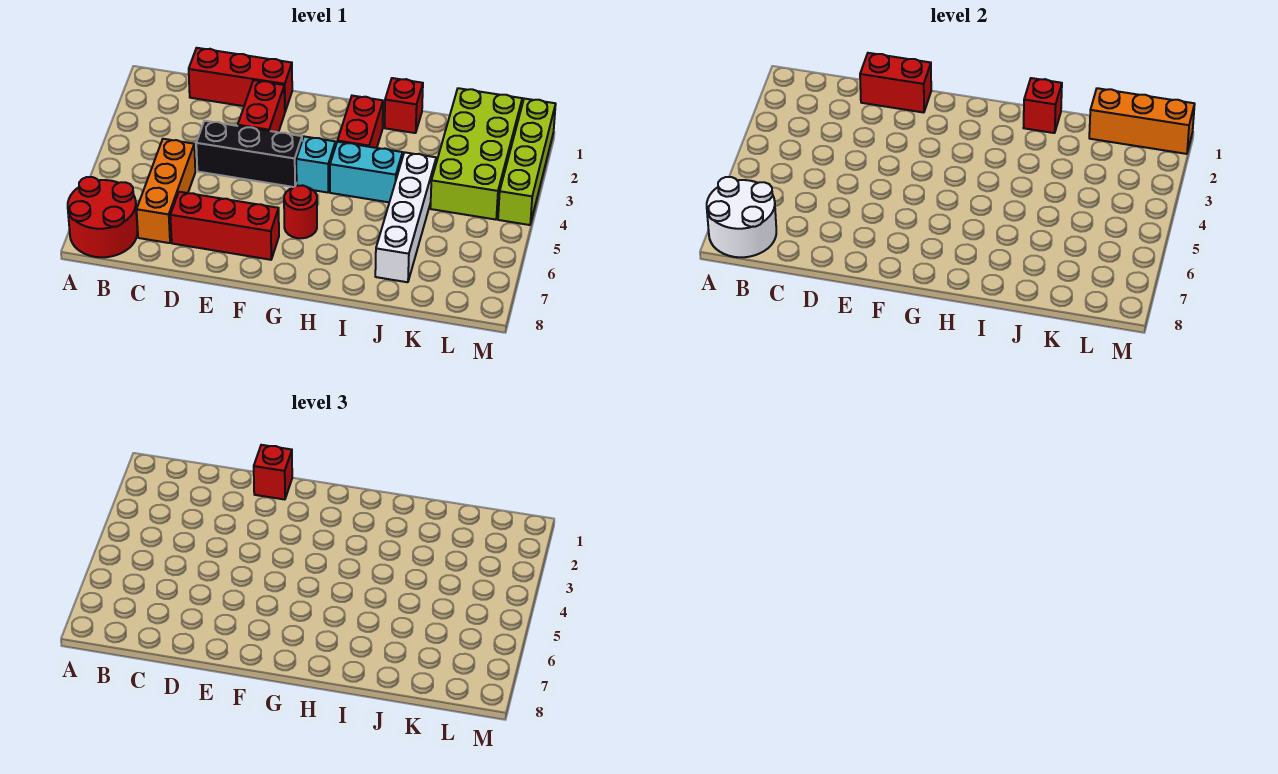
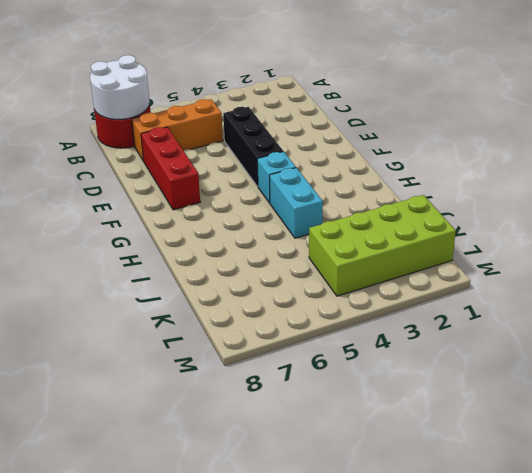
none -> red brick C1:E1 level 1
none -> red brick E2:E3 level 1
none -> red round brick G6 level 1

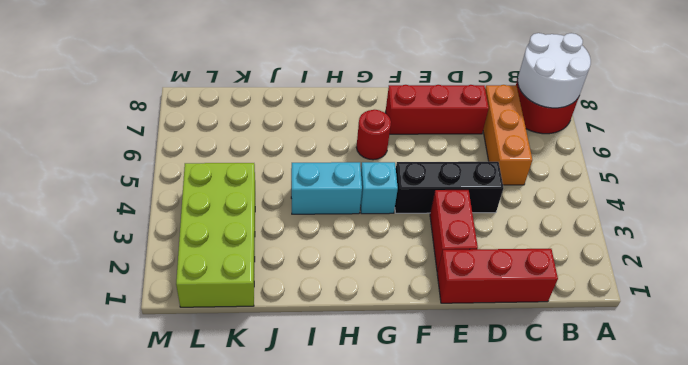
none -> red brick H2:H3 level 1
none -> red brick I1 level 1
none -> white brick J4:J7 level 1

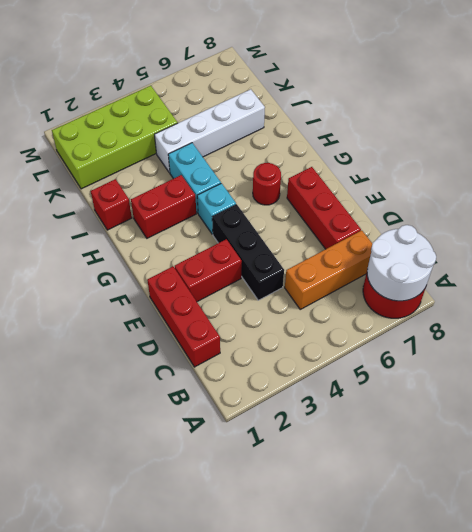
none -> lime brick M1:M4 level 1
none -> red brick D1:E1 level 2
none -> red brick I1 level 2

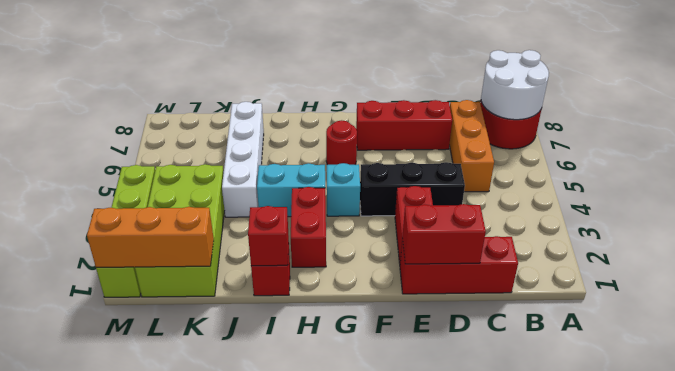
none -> red brick E1 level 3

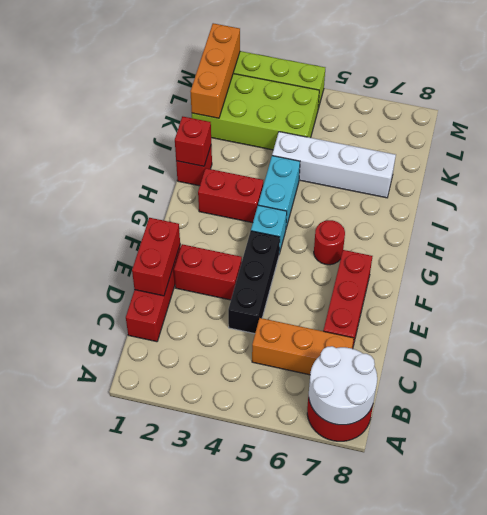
none -> red brick E1 level 3

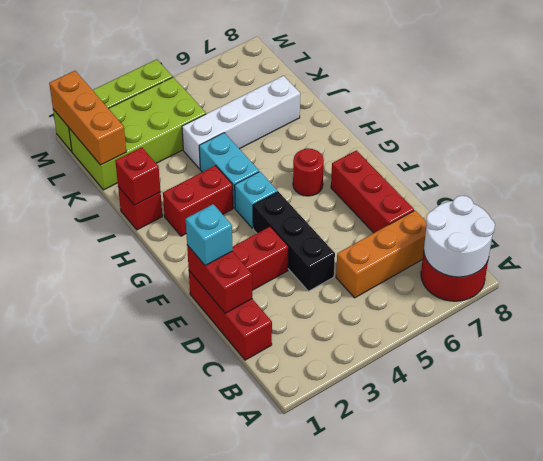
cyan brick E1 level 3 -> red brick E1 level 3

